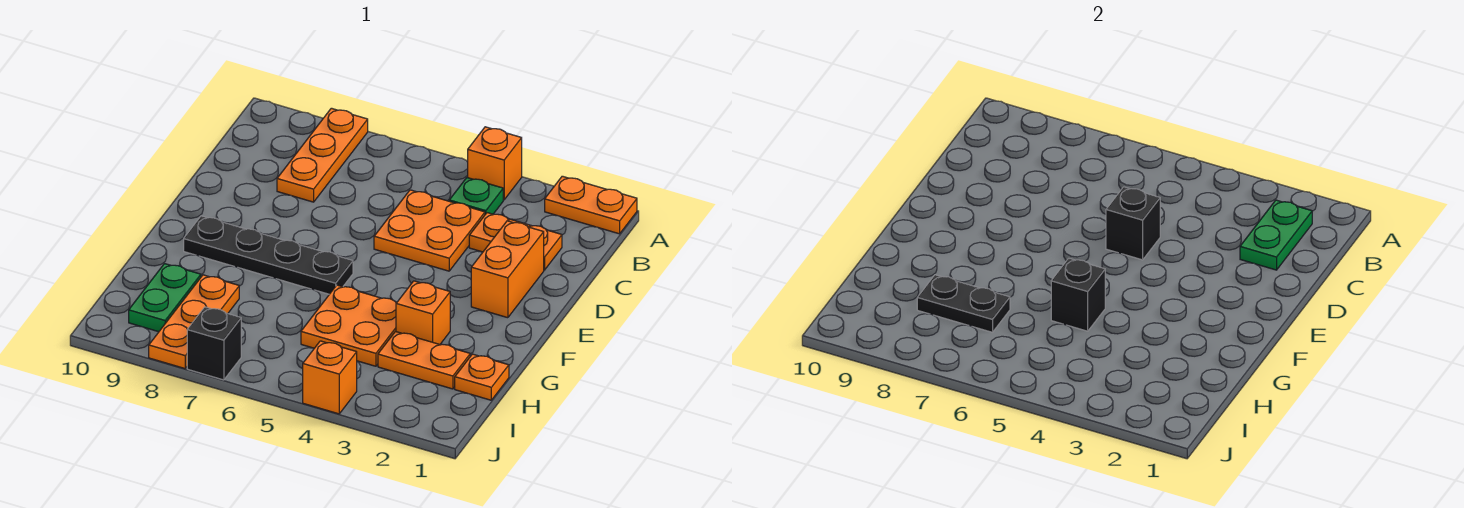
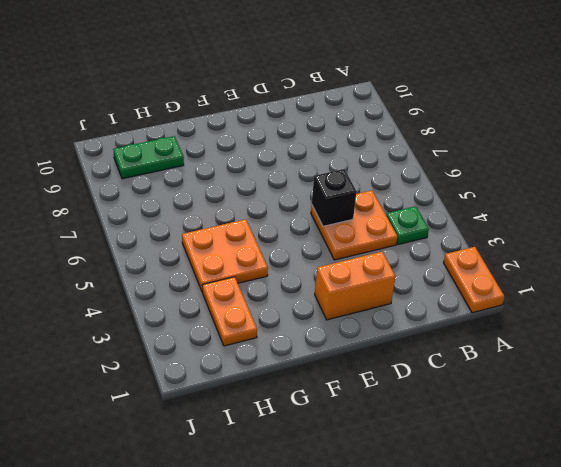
none -> orange brick A4 level 1
none -> orange plate A8:C8 level 1
none -> orange plate C2:C3 level 1

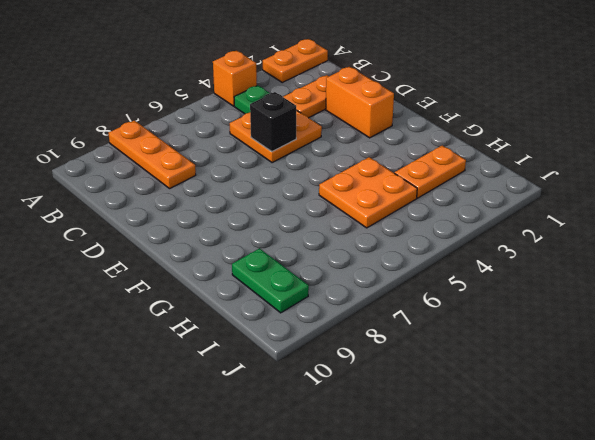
none -> black plate F6:F9 level 1
none -> orange brick G3 level 1
none -> orange plate H1 level 1

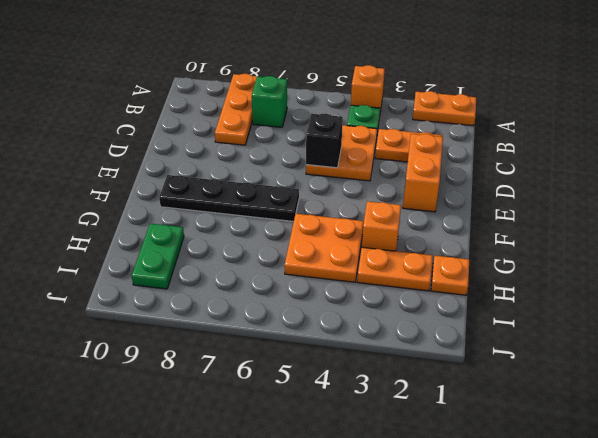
green brick B7 level 1 -> none
none -> orange plate H8:J8 level 1
none -> orange brick J4 level 1
none -> black brick J7 level 1

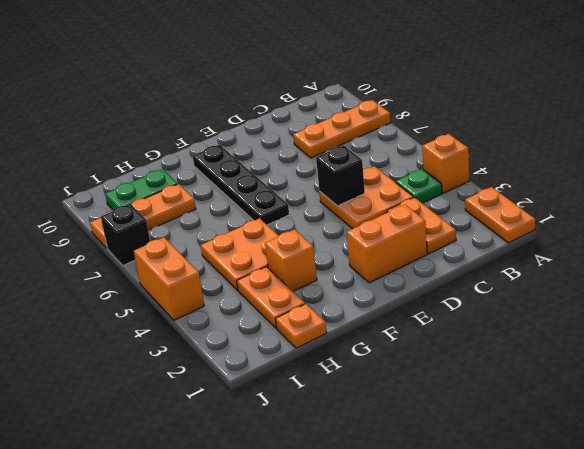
orange brick J4:J5 level 1 -> orange brick J4 level 1
none -> green plate B2:C2 level 2
none -> black brick G5 level 2
none -> black plate H7:H8 level 2

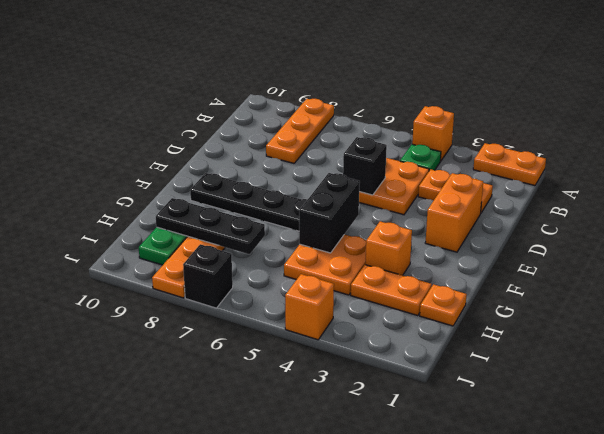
black brick F5:G5 level 2 -> black brick G5 level 2
black plate H7:H9 level 2 -> black plate H7:H8 level 2
none -> green plate B2:C2 level 2

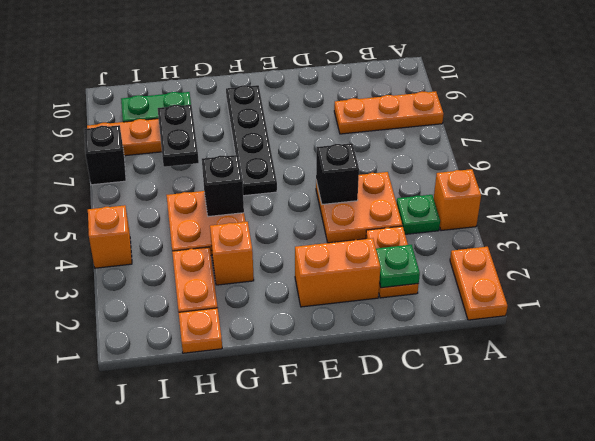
green plate C2 level 2 -> green plate B2:C2 level 2

